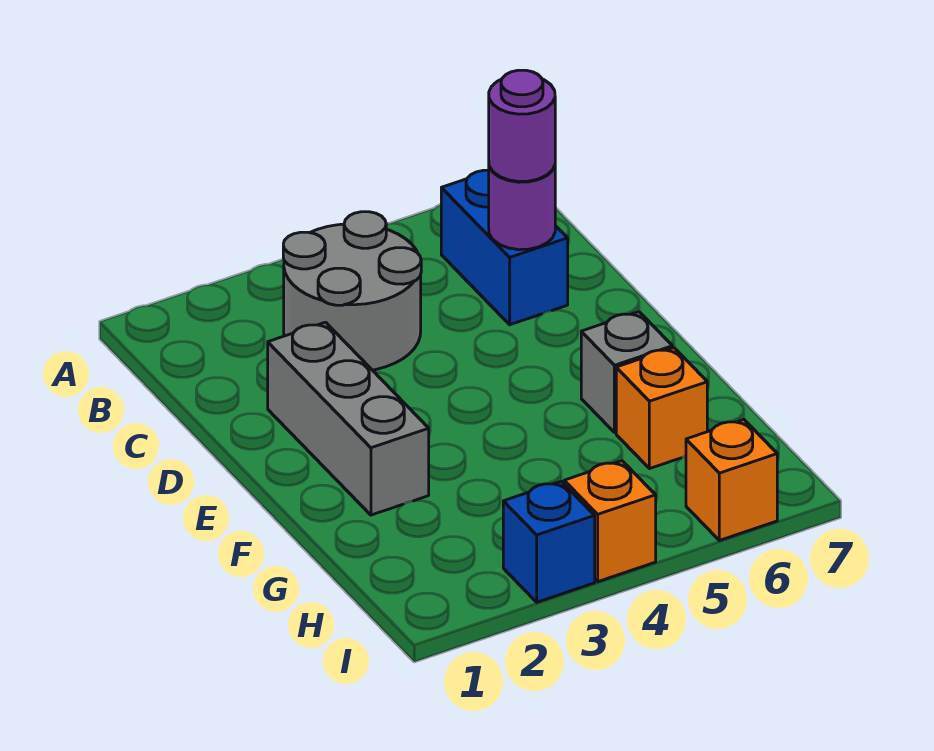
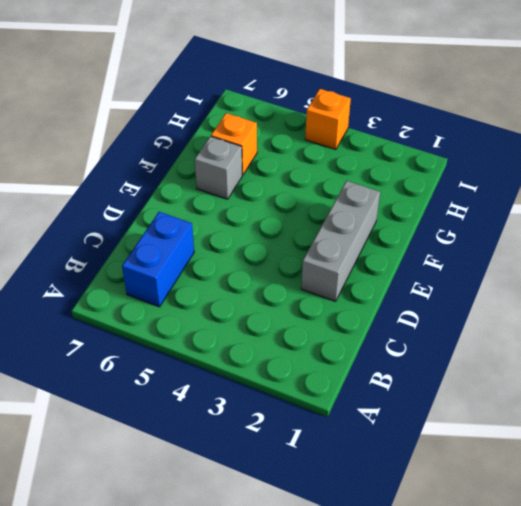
none -> grey round brick B3:C4 level 1
none -> blue brick I3 level 1

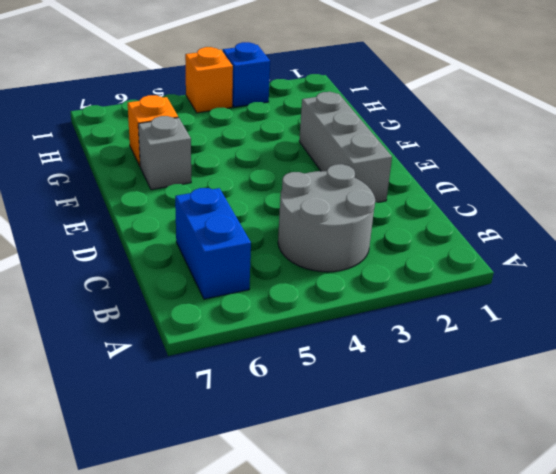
none -> orange brick I6 level 1
none -> purple round brick C6 level 2

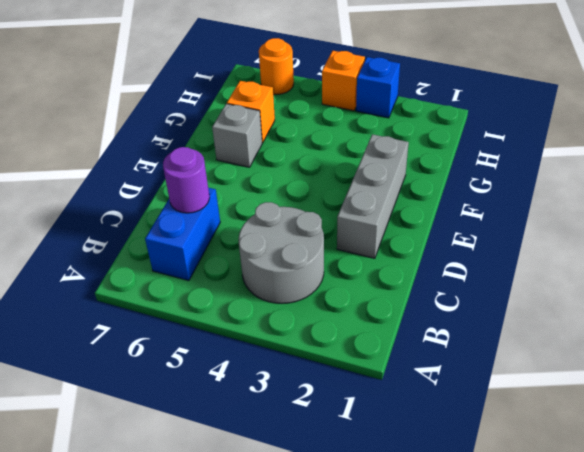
orange round brick I6 level 1 -> orange brick I6 level 1
none -> purple round brick C6 level 3

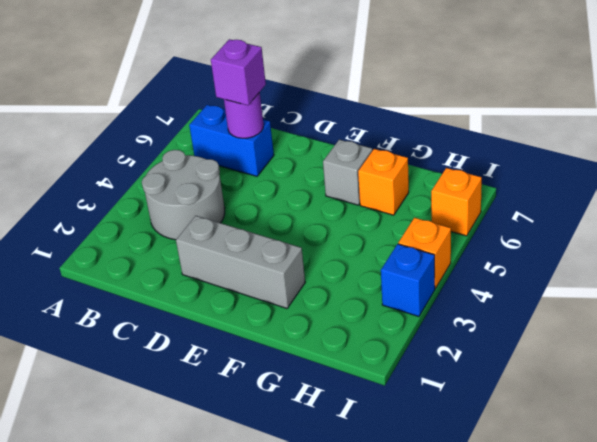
purple brick C6 level 3 -> purple round brick C6 level 3

